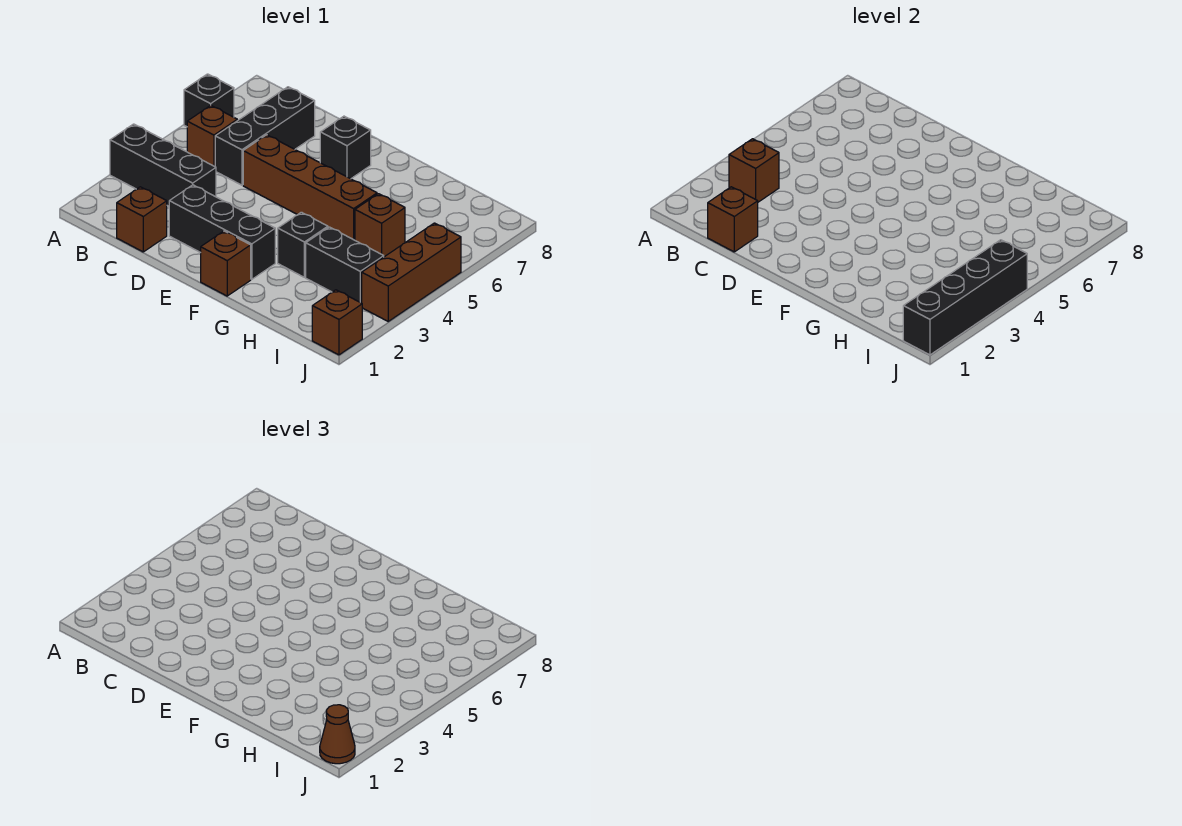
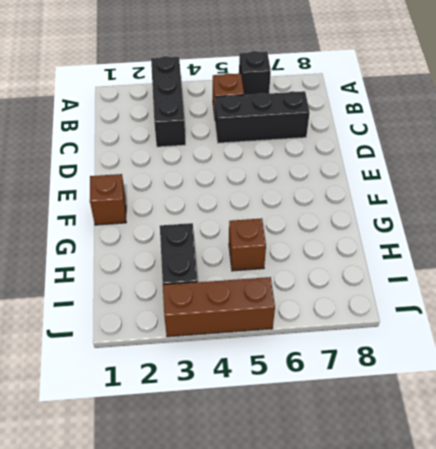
none -> brown brick C1 level 1
none -> black brick D2:F2 level 1
none -> brown brick D5:G5 level 1

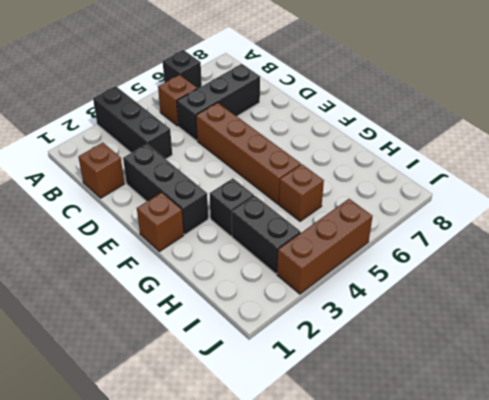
none -> black brick E7 level 1
none -> brown brick J1 level 1
none -> brown brick B3 level 2

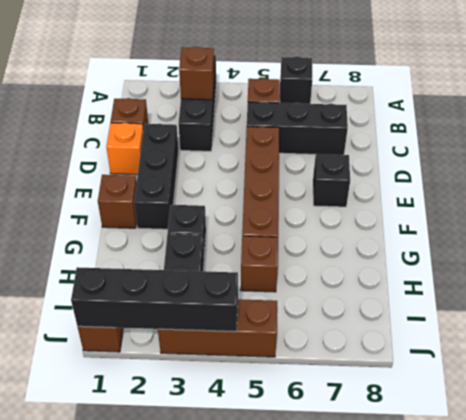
orange brick D1 level 1 -> none
none -> brown brick C1 level 2
none -> brown cone J1 level 3

